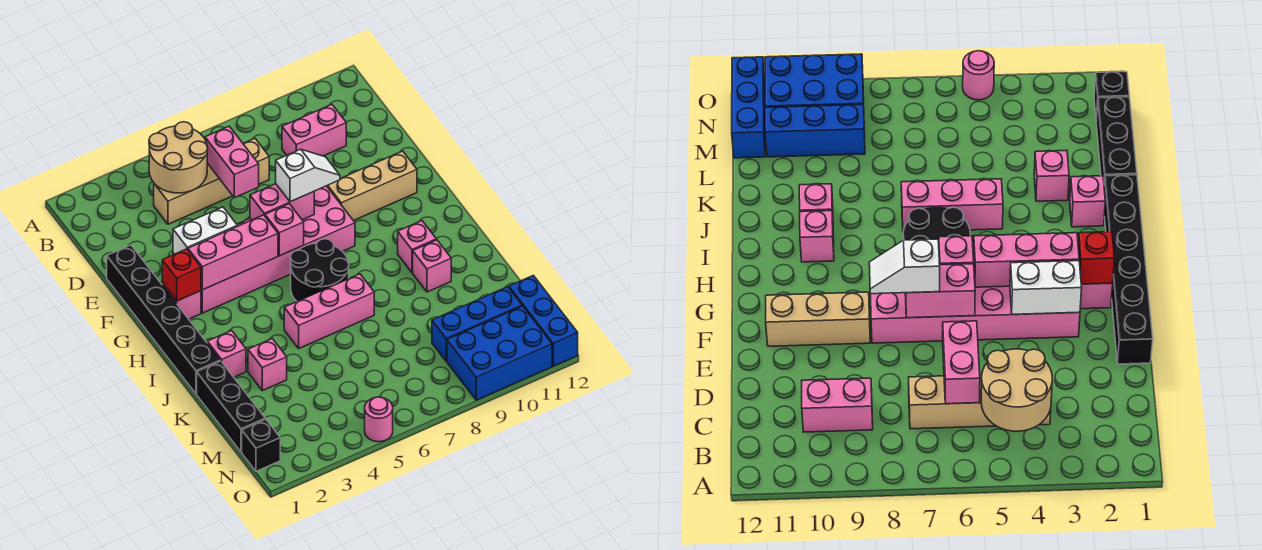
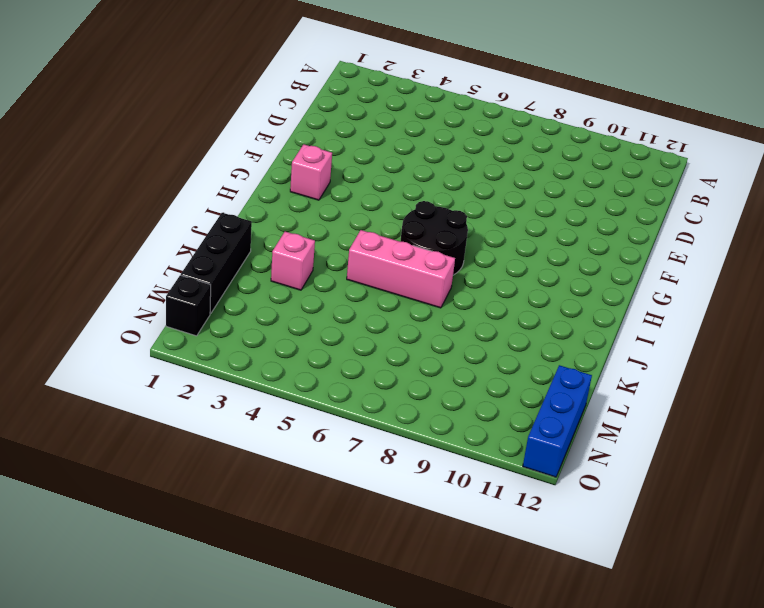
none -> tan brick C4:C7 level 1
none -> pink brick C9:C10 level 1
none -> black brick E1:J1 level 1

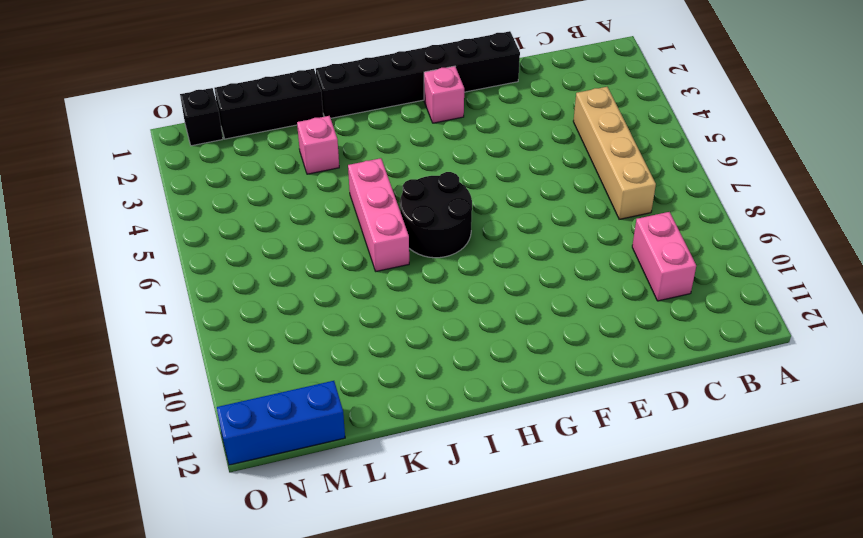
none -> pink brick F3:G8 level 1
none -> tan brick F9:F11 level 1
none -> pink brick I10 level 1

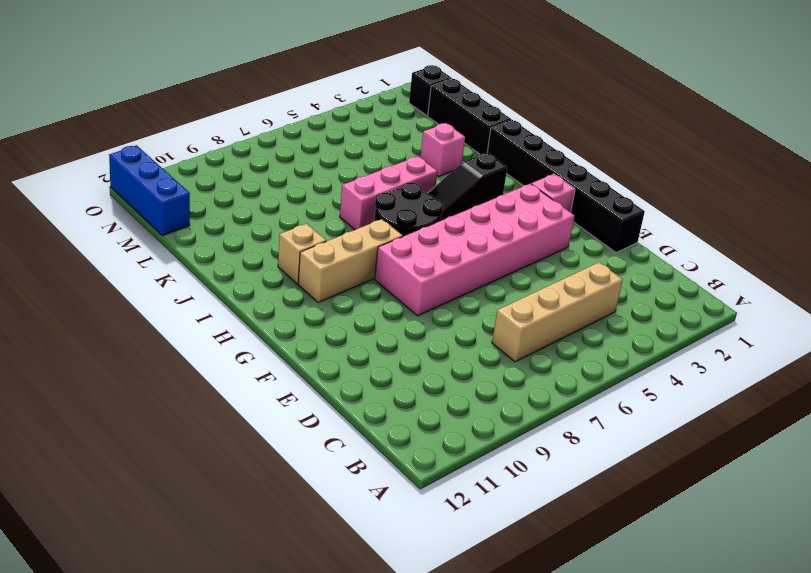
tan brick H8:H10 level 1 -> tan brick F9:F11 level 1
black slope I3:I5 level 1 top 3 -> none
tan brick I10 level 1 -> pink brick I10 level 1
none -> pink brick C9:C10 level 1
none -> pink brick J2 level 1
none -> pink brick J10 level 1

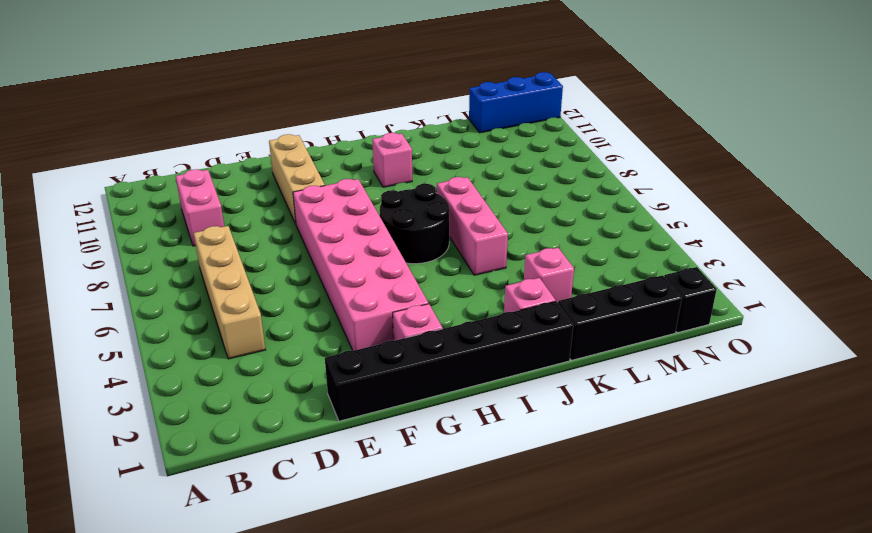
none -> pink brick J10 level 1
none -> blue brick M9:M11 level 1
none -> blue brick N9:O11 level 1

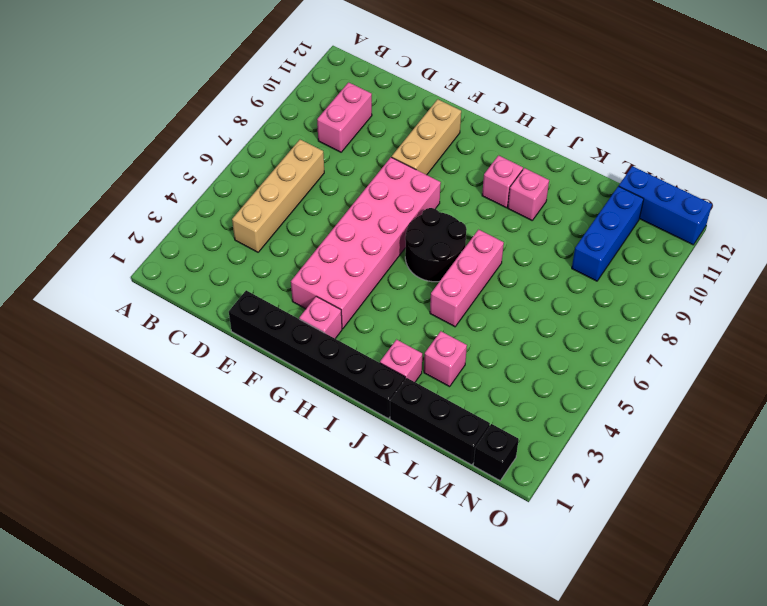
none -> blue brick N9:O11 level 1
none -> pink round brick O5 level 1
none -> tan round brick B4:C5 level 2

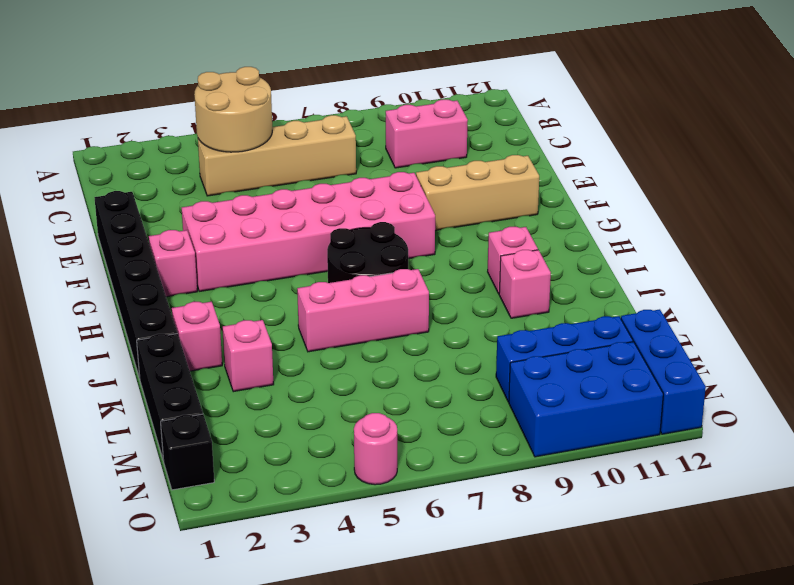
none -> pink brick C6:D6 level 2
none -> white brick F3:F4 level 2
none -> pink brick F6:F7 level 2

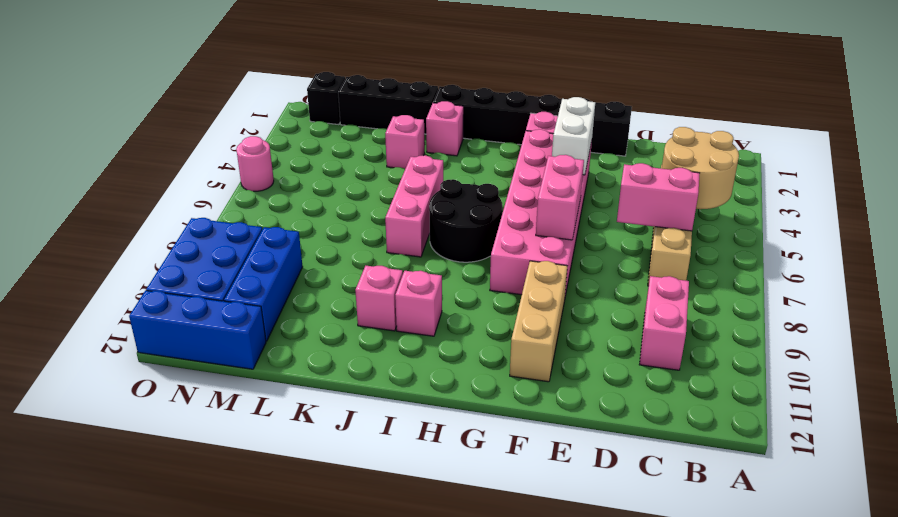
none -> red brick G2 level 2
none -> pink brick G3:G5 level 2
none -> pink brick G6 level 2

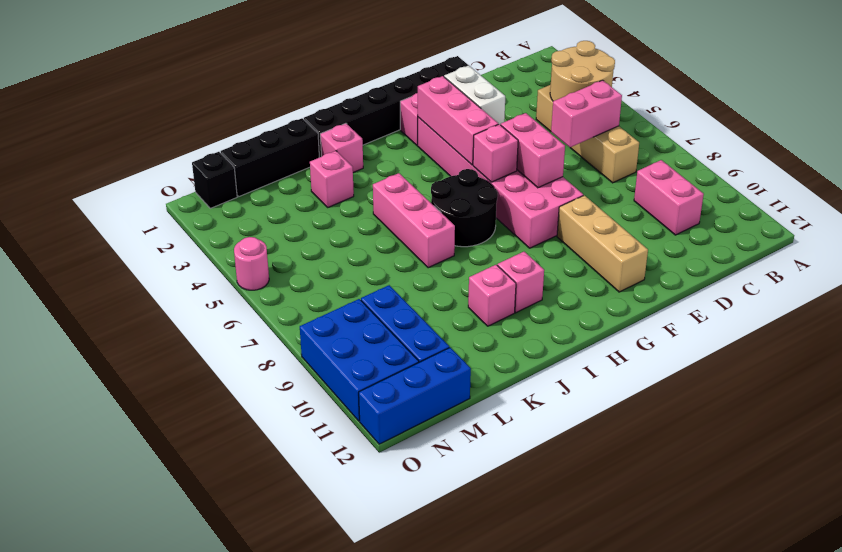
none -> red brick G2 level 2
none -> white slope F7:F8 level 3 top 7

